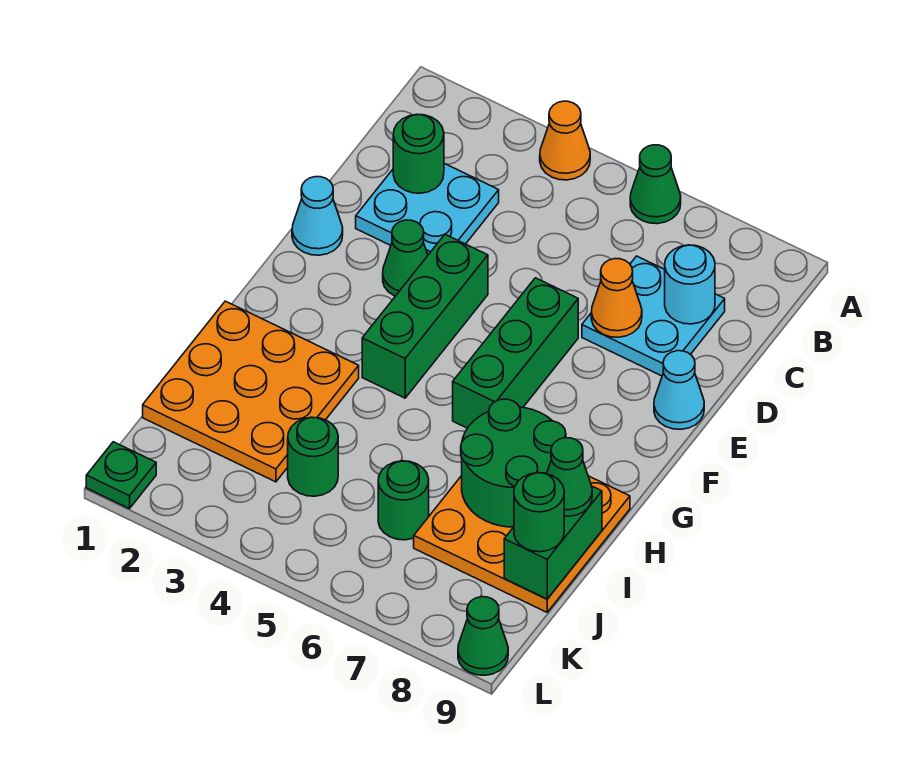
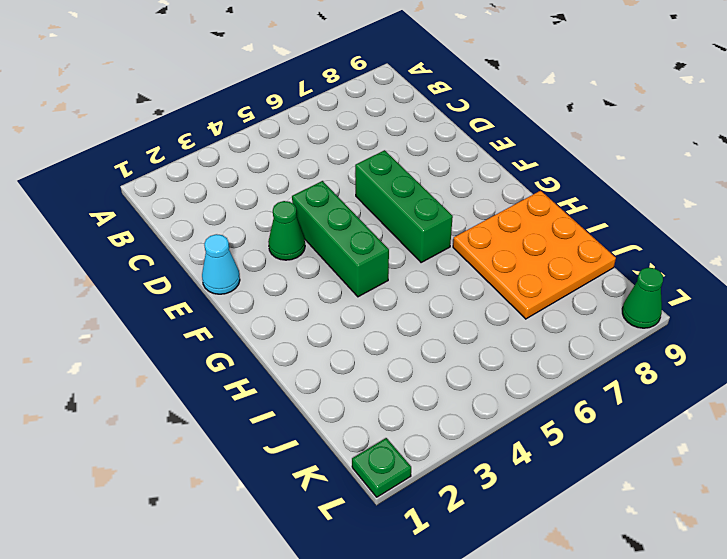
none -> orange cone A4 level 1
none -> green cone A6 level 1
none -> cyan plate C2:D3 level 1

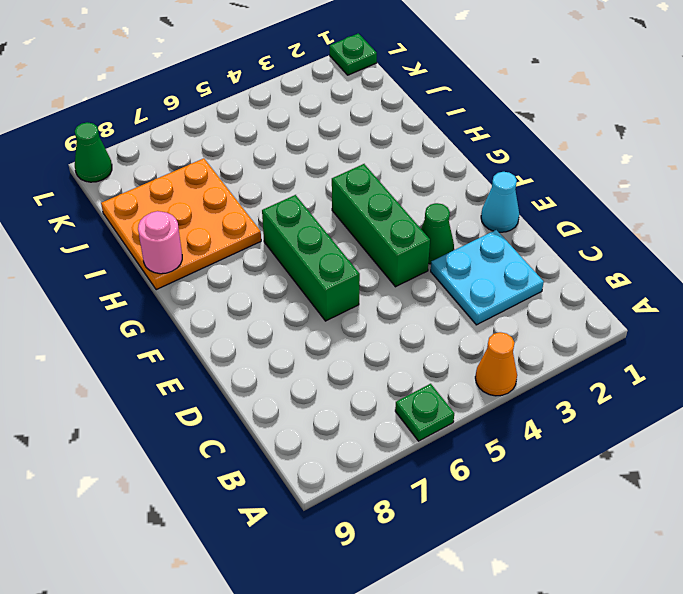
green plate A6 level 1 -> green cone A6 level 1
pink round brick H9 level 2 -> none
none -> cyan plate C7:D8 level 1
none -> cyan cone E9 level 1
none -> orange plate H1:J3 level 1

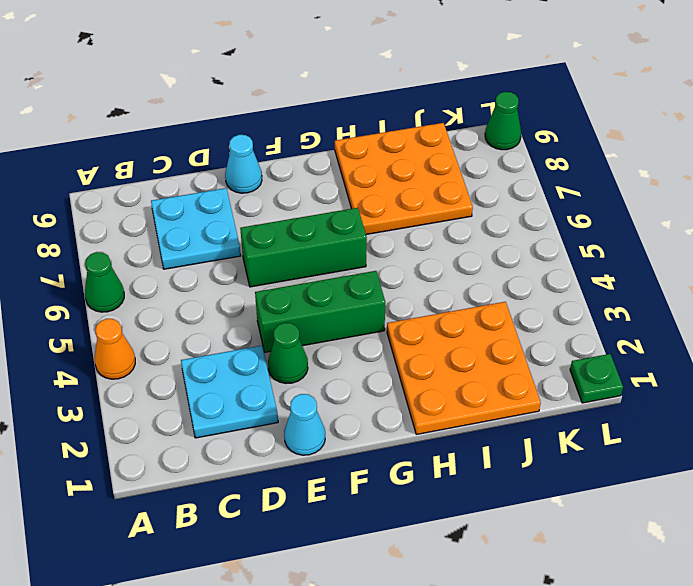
none -> green round brick J4 level 1
none -> green round brick J6 level 1
none -> green round brick C2 level 2

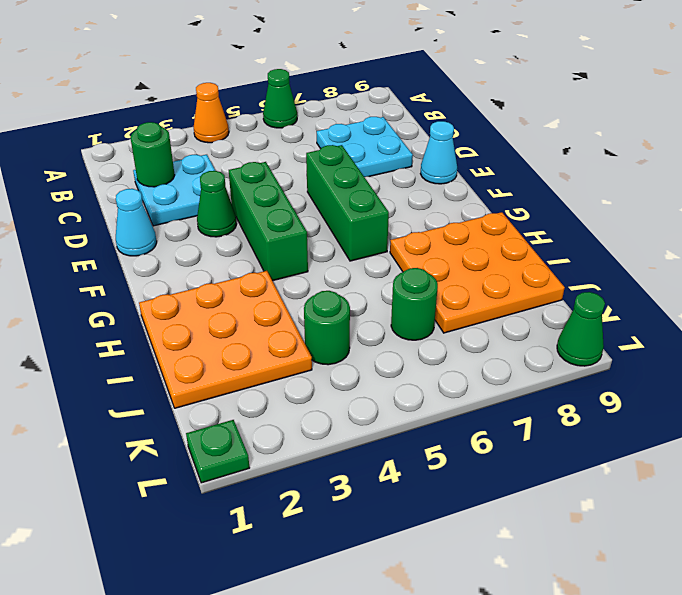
none -> cyan round brick C8 level 2
none -> orange cone D7 level 2
none -> green round brick H7:I8 level 2

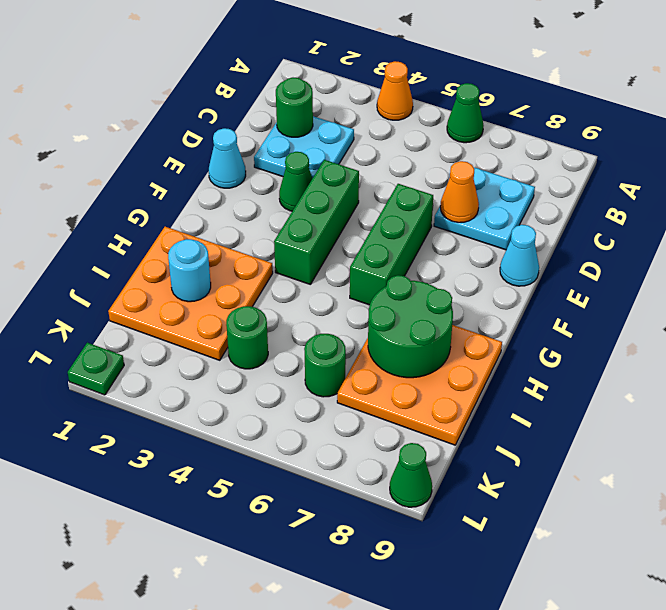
cyan round brick I2 level 2 -> cyan round brick C8 level 2
none -> green brick I9:J9 level 2
none -> green cone I9 level 3
none -> green round brick J9 level 3

